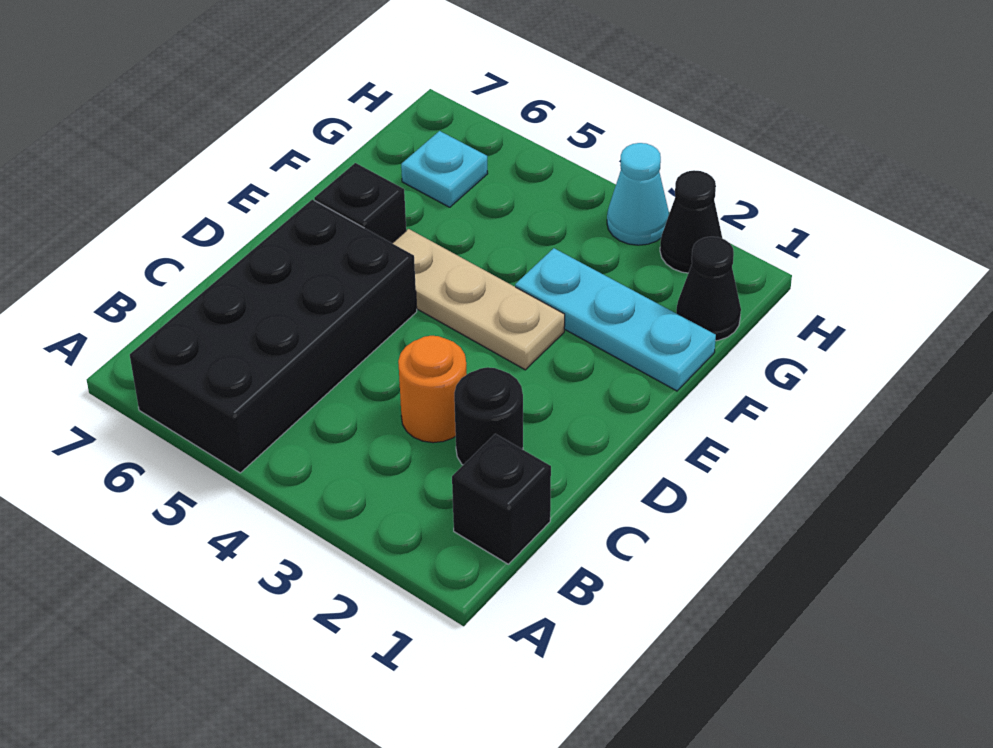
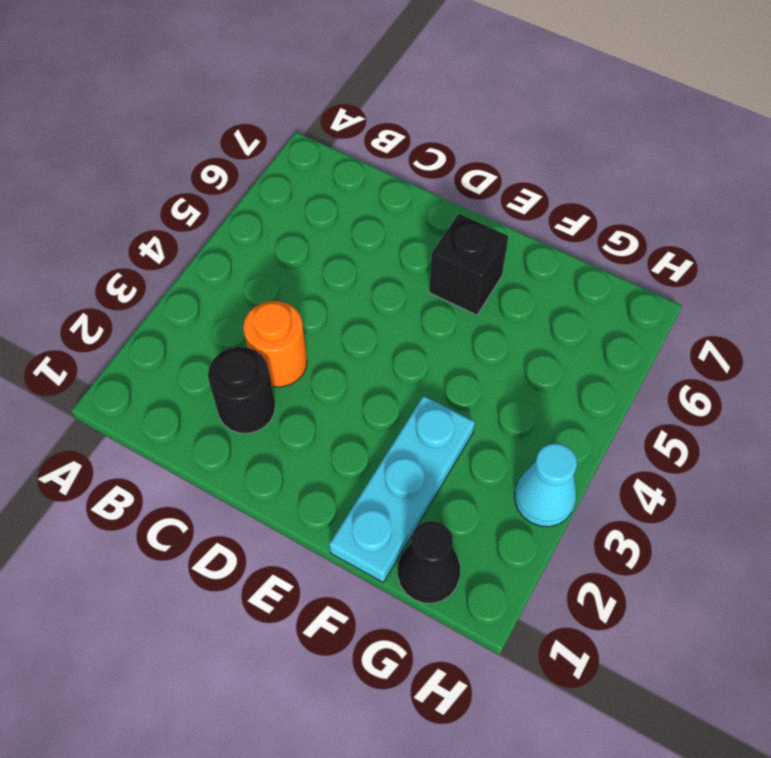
none -> black brick A5:D6 level 1
none -> black brick B1 level 1

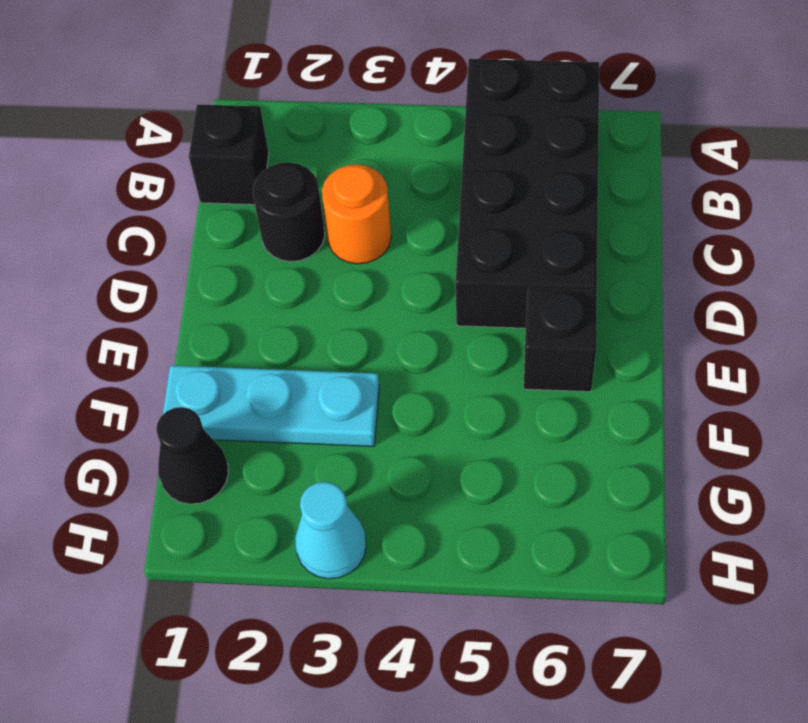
none -> tan plate E3:E5 level 1
none -> cyan plate G6 level 1

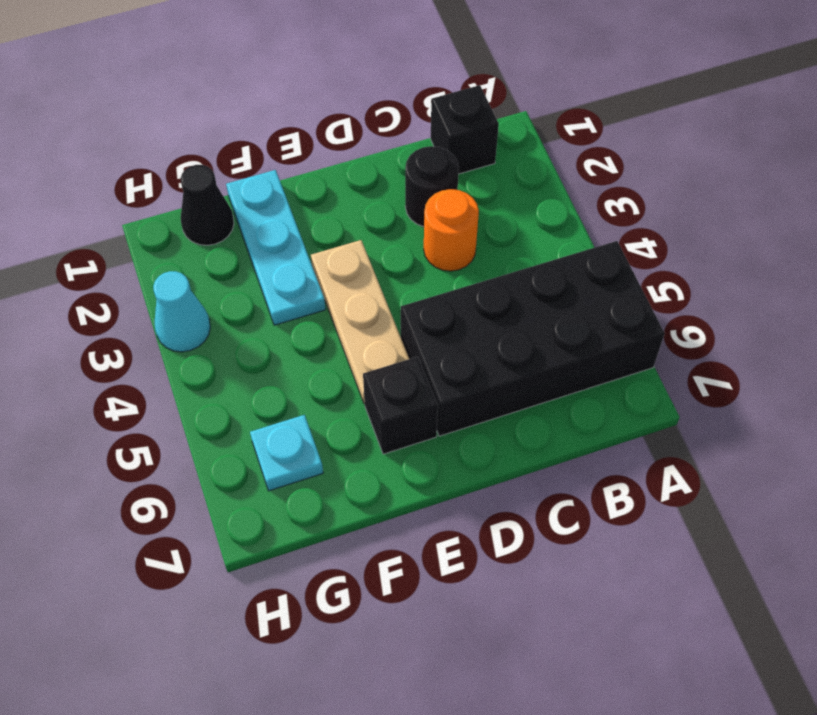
none -> black cone H2 level 1

